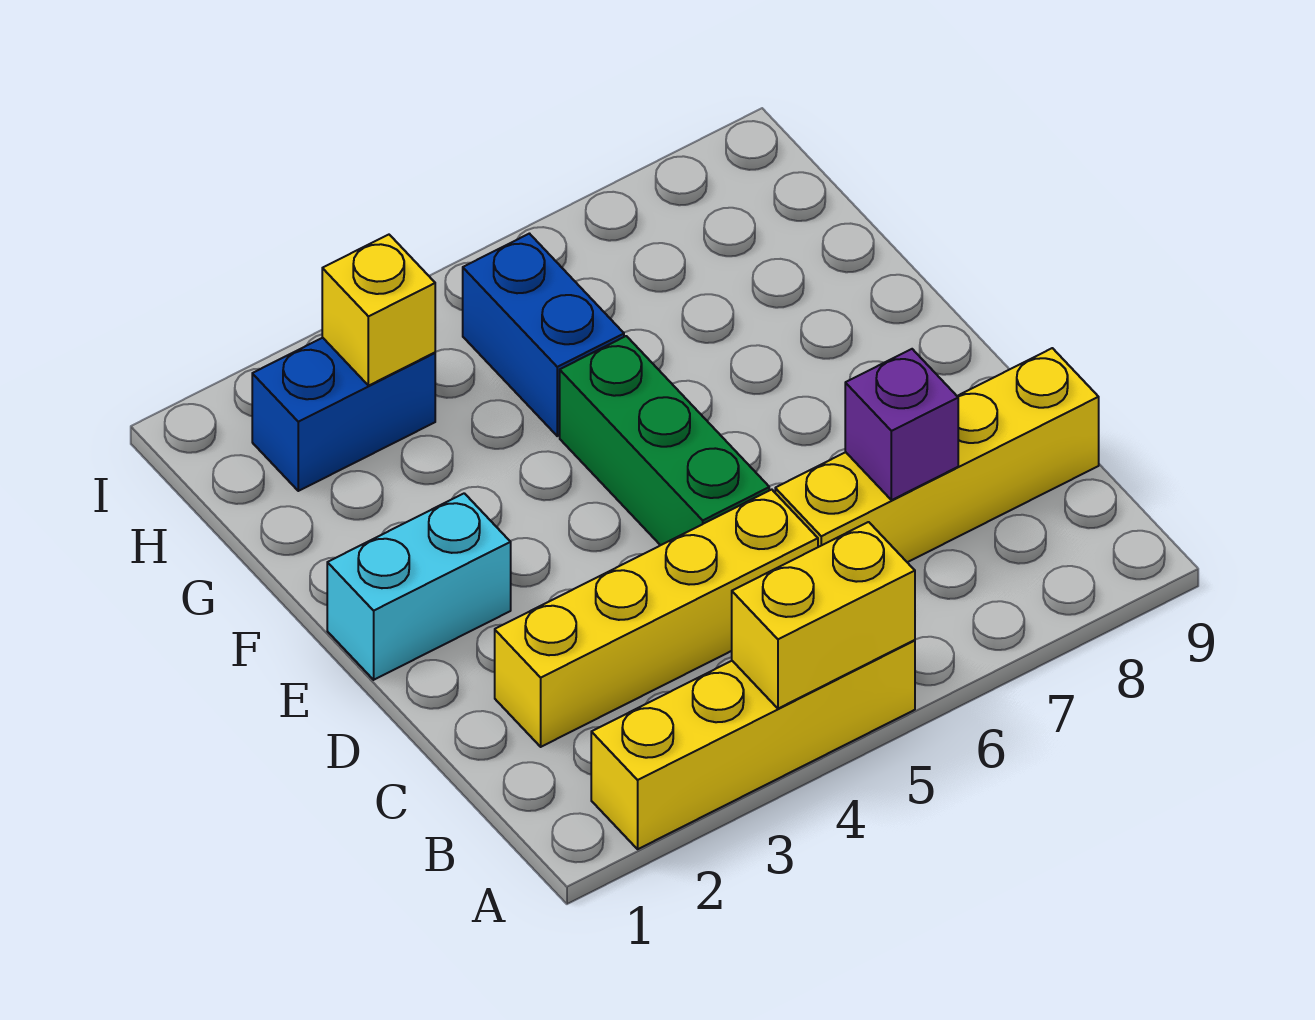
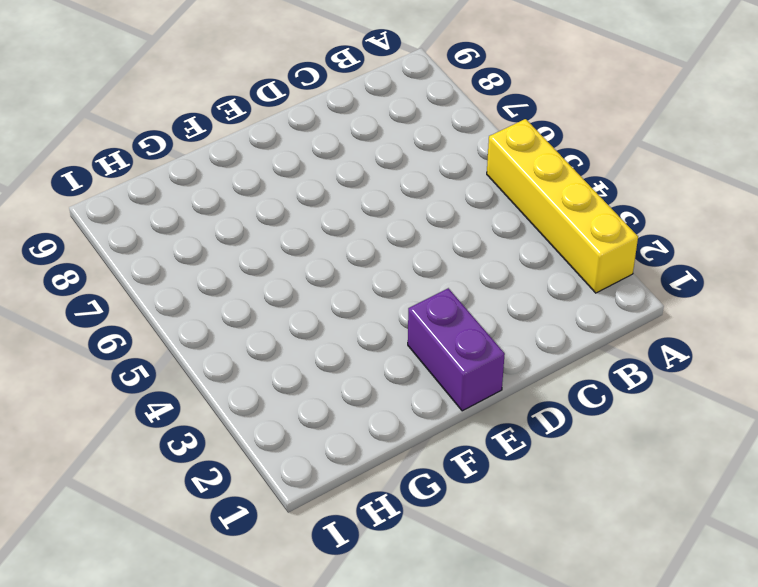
purple brick E1:E2 level 1 -> cyan brick E1:E2 level 1
none -> yellow brick C2:C5 level 1
none -> yellow brick C6:C9 level 1

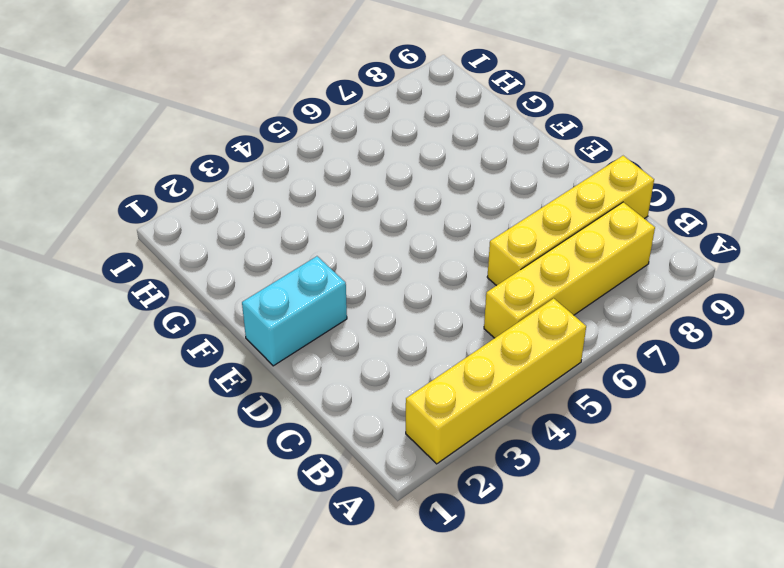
yellow brick B5:B8 level 1 -> yellow brick C2:C5 level 1
none -> green brick D5:F5 level 1
none -> blue brick G5:H5 level 1

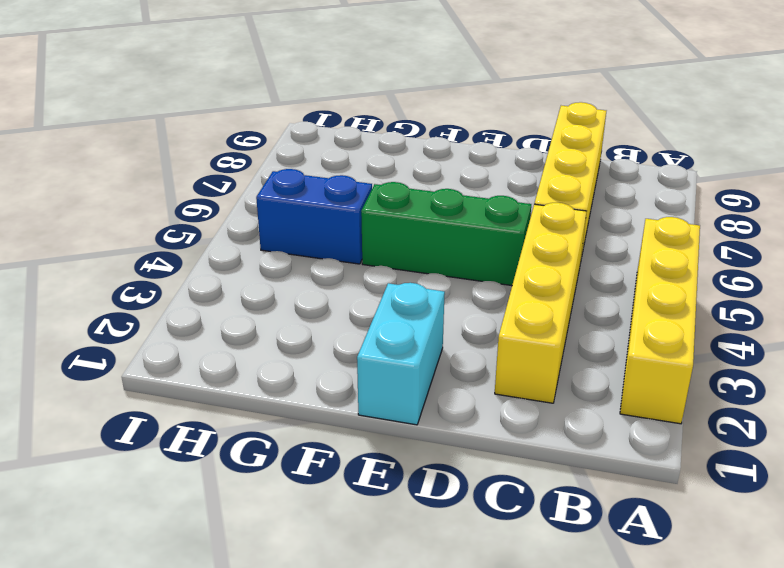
none -> blue brick H2:H3 level 1
none -> yellow brick A4:A5 level 2

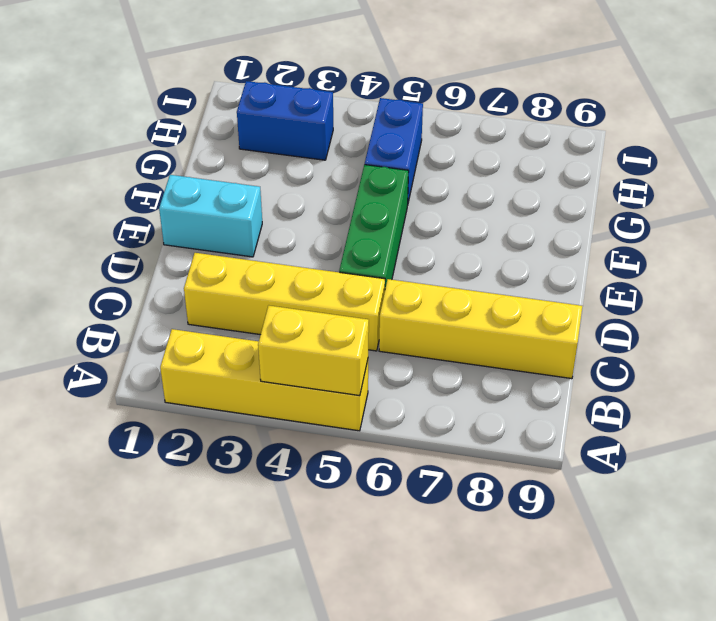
none -> purple brick C7 level 2
none -> yellow brick H3 level 2

